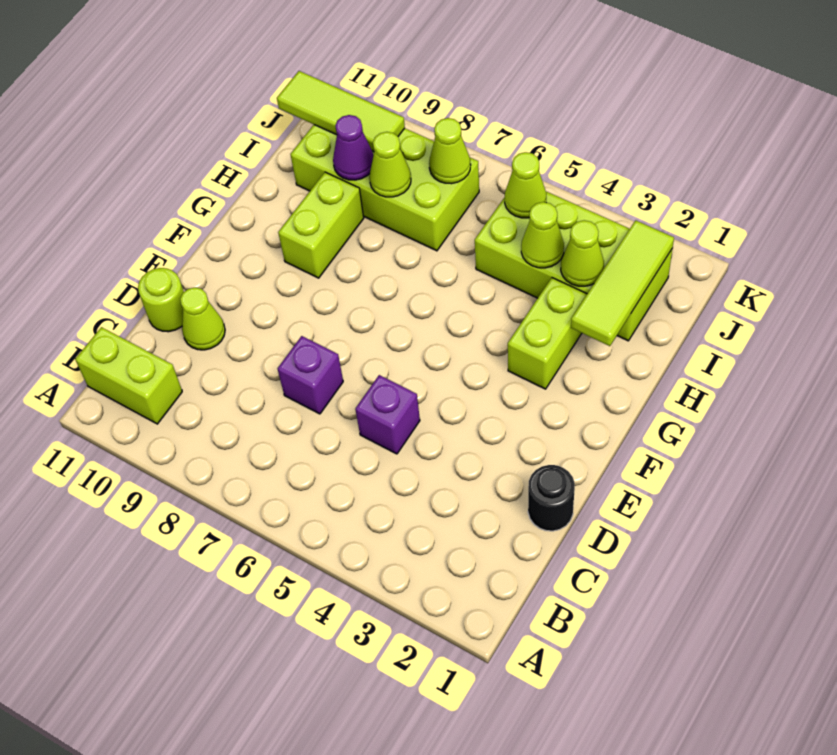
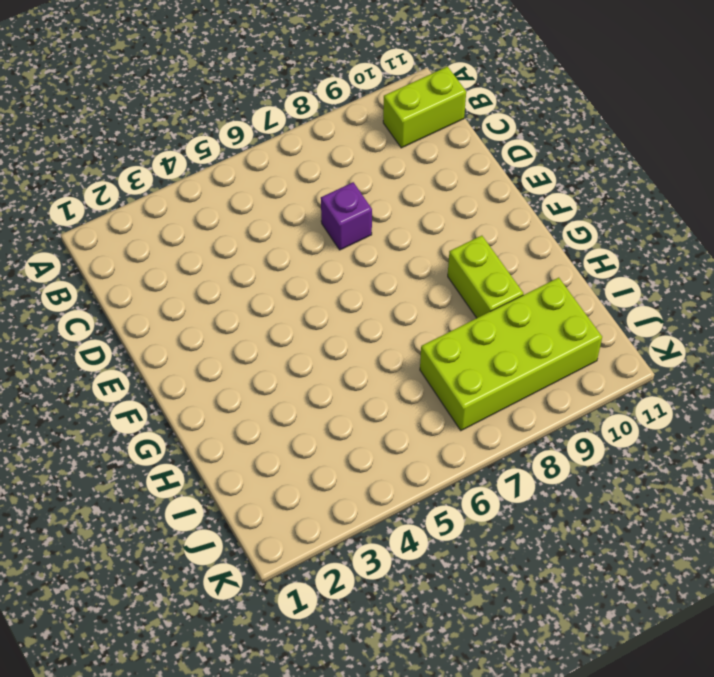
none -> black round brick D1 level 1
none -> purple brick D5 level 1
none -> lime cone D10 level 1

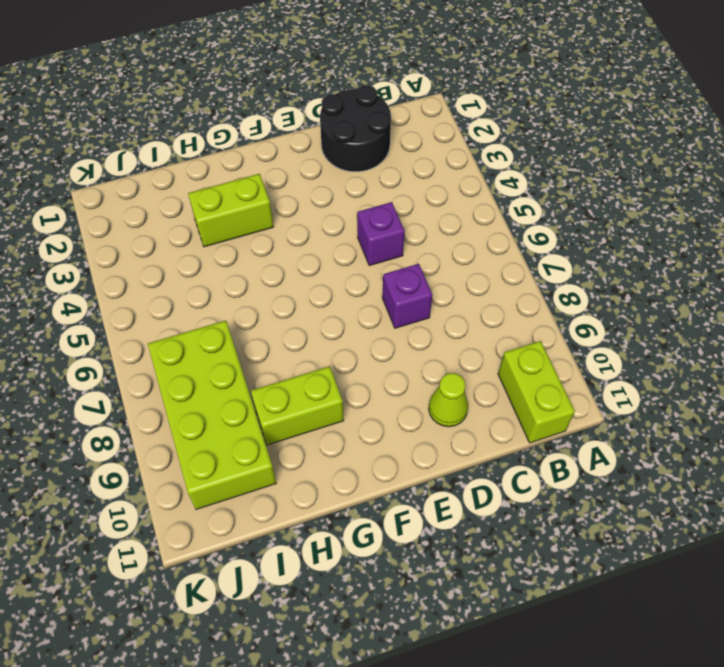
black round brick C1:D2 level 1 -> black round brick D1 level 1
none -> lime round brick D11 level 1
none -> lime brick I2:J5 level 1
none -> lime tile H2:J2 level 2

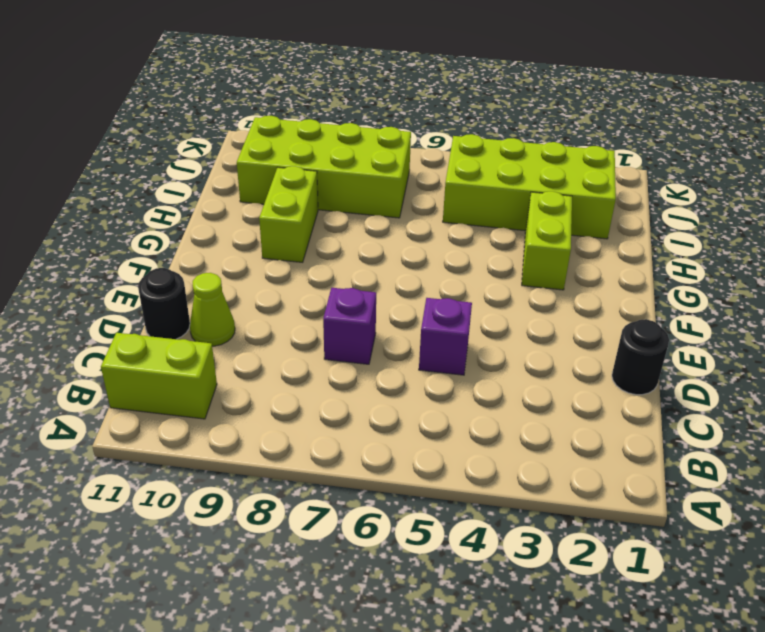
black round brick D11 level 1 -> lime round brick D11 level 1
none -> lime tile H2:J2 level 2
none -> lime cone I3 level 2
none -> lime cone I4 level 2

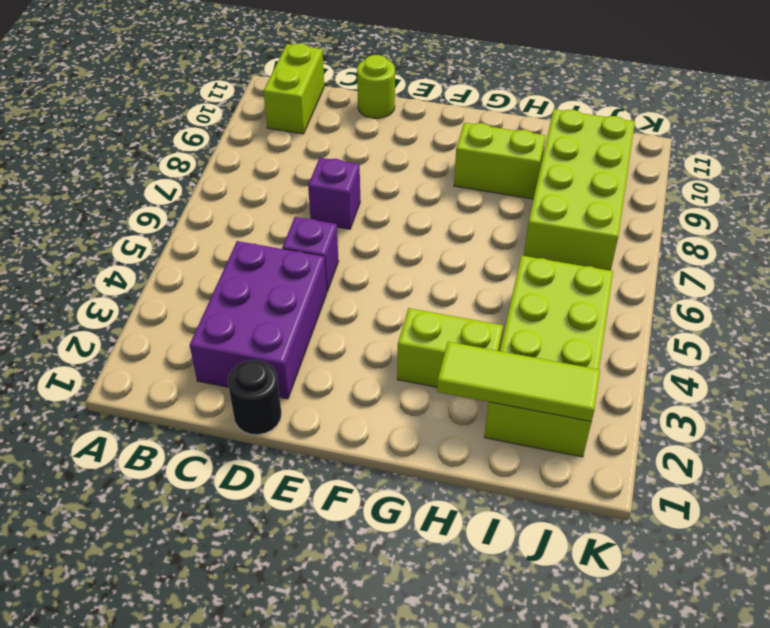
purple brick C2:D4 level 1 -> none
none -> lime cone D10 level 1
none -> lime cone I3 level 2
none -> lime cone I4 level 2

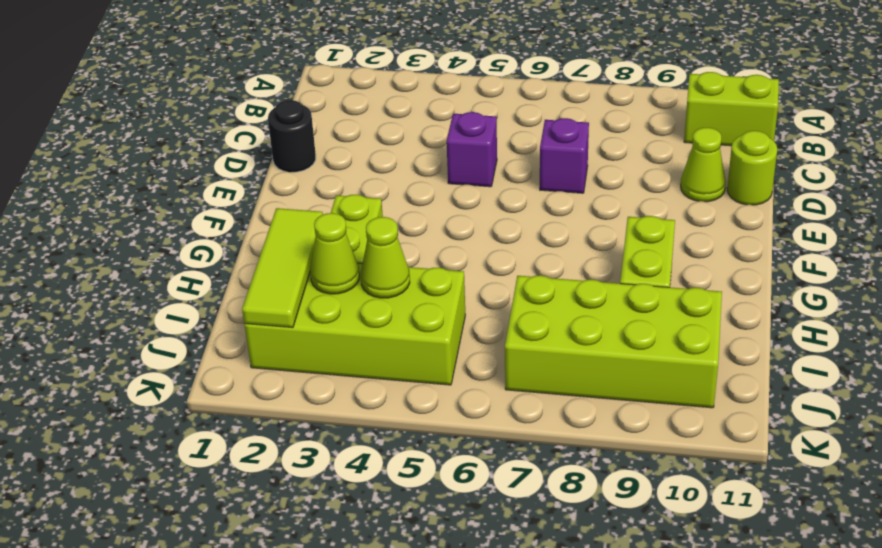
none -> lime cone I8 level 2
none -> purple cone I9 level 2
none -> lime cone J5 level 2

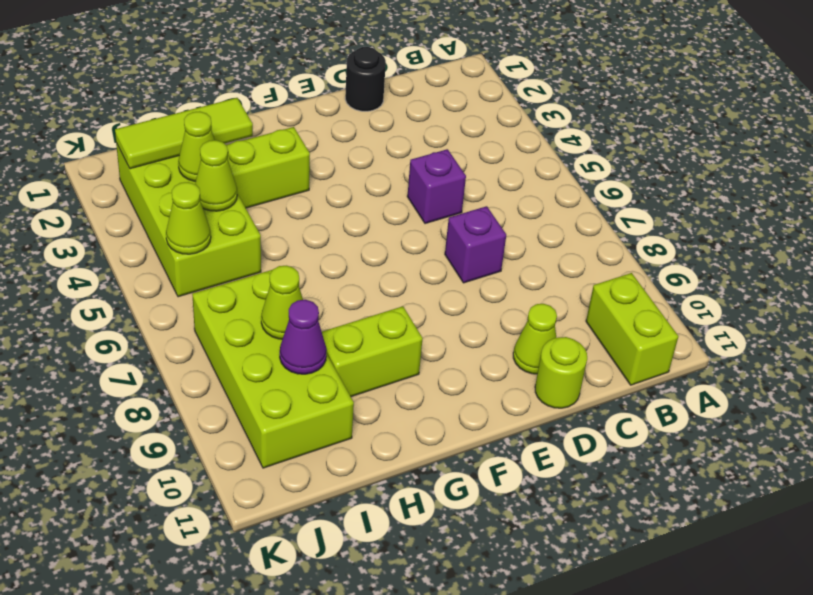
none -> lime cone J7 level 2
none -> lime tile J9:J11 level 2

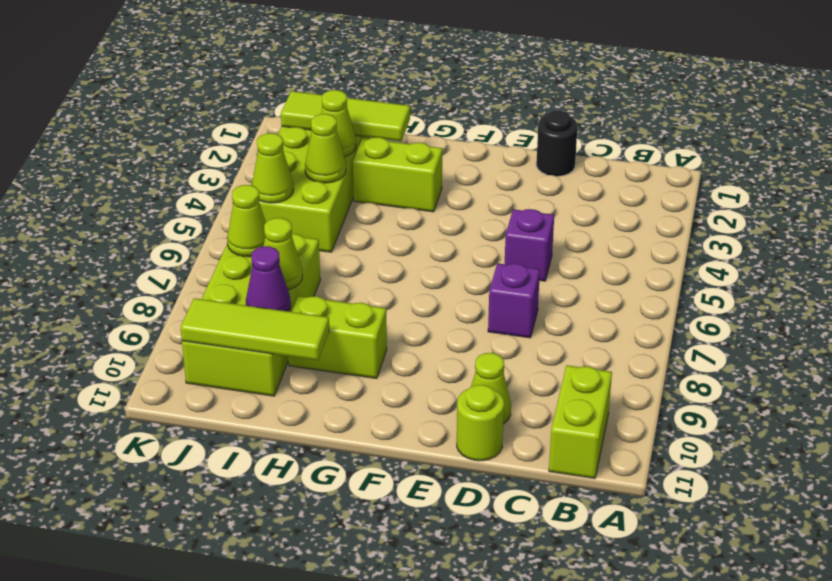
lime tile H10:J10 level 2 -> lime tile J9:J11 level 2

